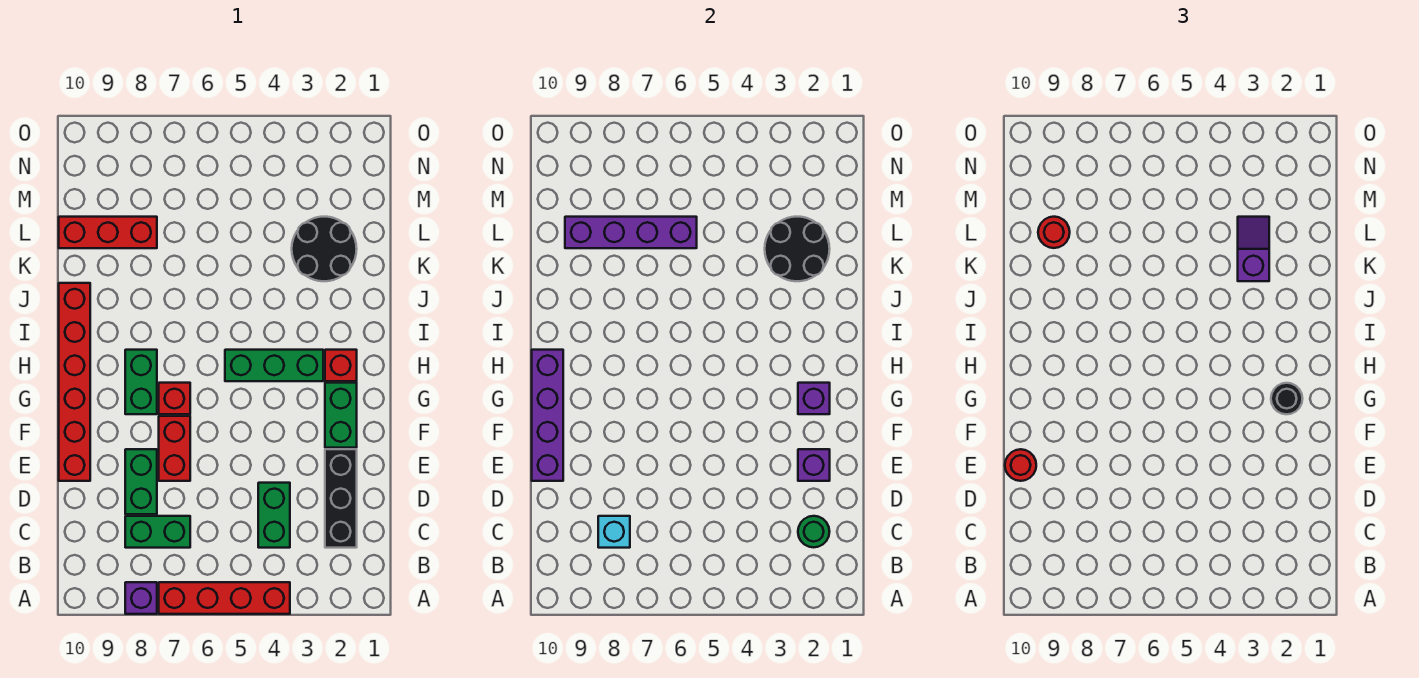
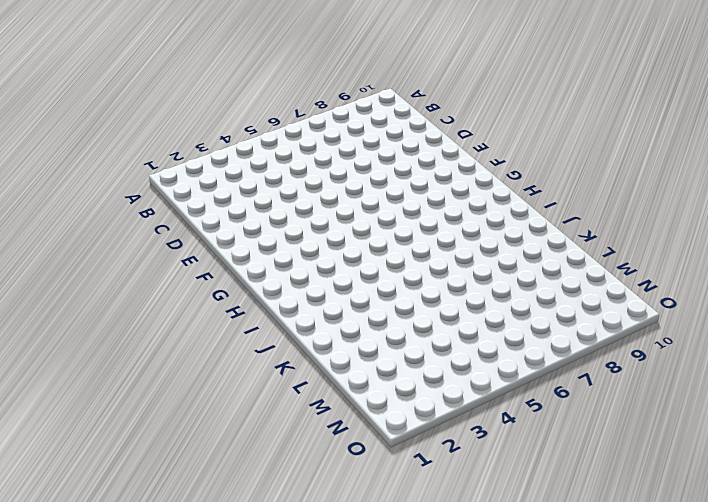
none -> red brick A4:A7 level 1
none -> purple brick A8 level 1
none -> black brick C2:E2 level 1

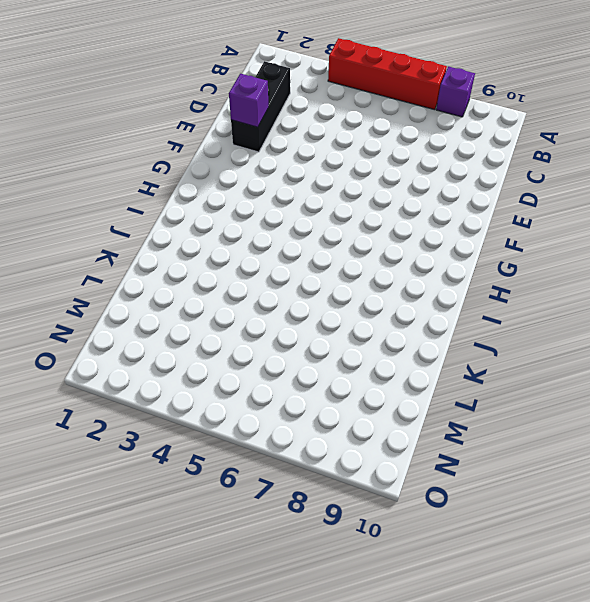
none -> green brick C4:D4 level 1
none -> green brick C7:C8 level 1
none -> green brick D8:E8 level 1

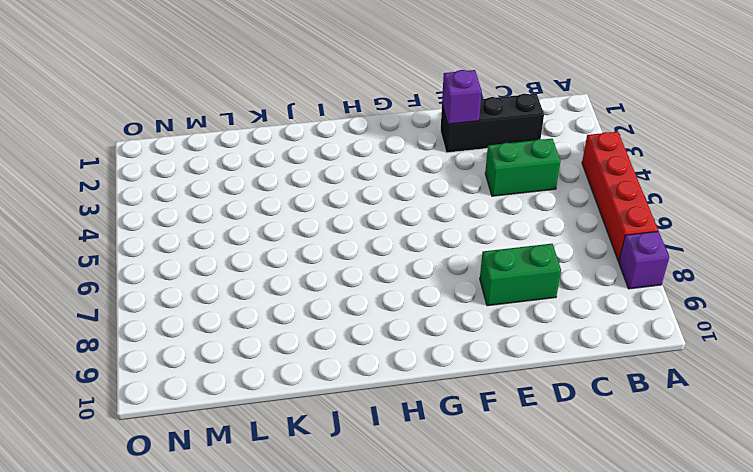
none -> green brick C7:C8 level 1
none -> red brick E7:F7 level 1
none -> red brick E10:J10 level 1

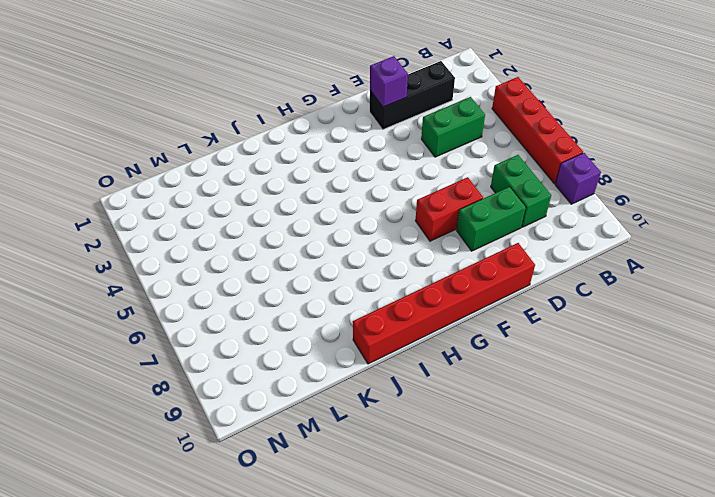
none -> green brick F2:G2 level 1
none -> red brick G7 level 1
none -> green brick G8:H8 level 1

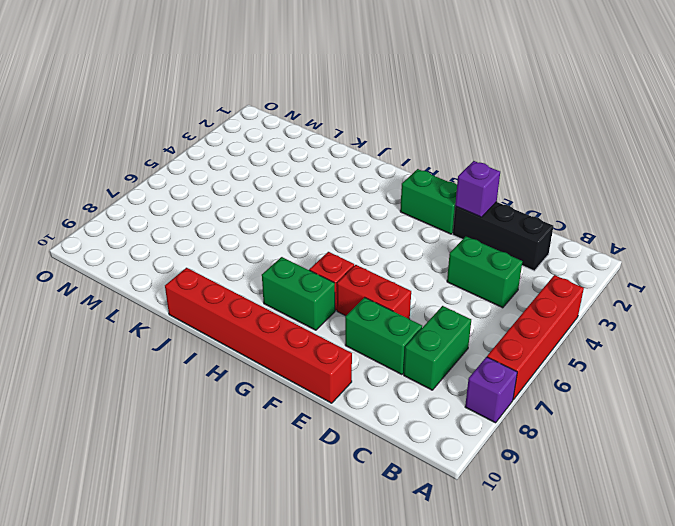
none -> red brick H2 level 1
none -> green brick H3:H5 level 1
none -> black round brick K2:L3 level 1

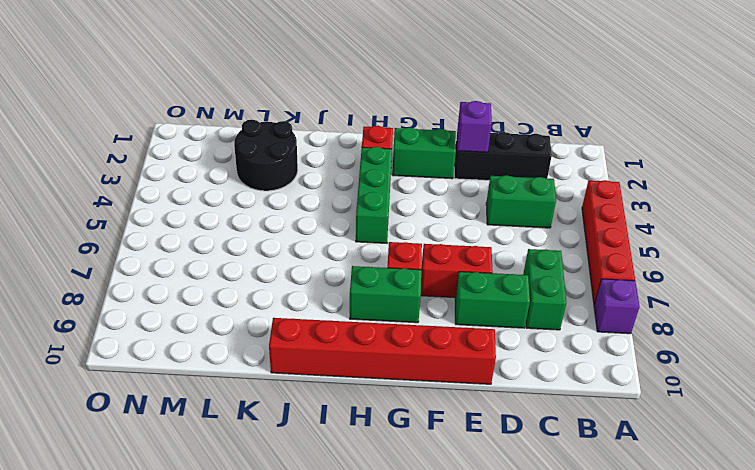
none -> red brick L8:L10 level 1
none -> green round brick C2 level 2
none -> cyan brick C8 level 2

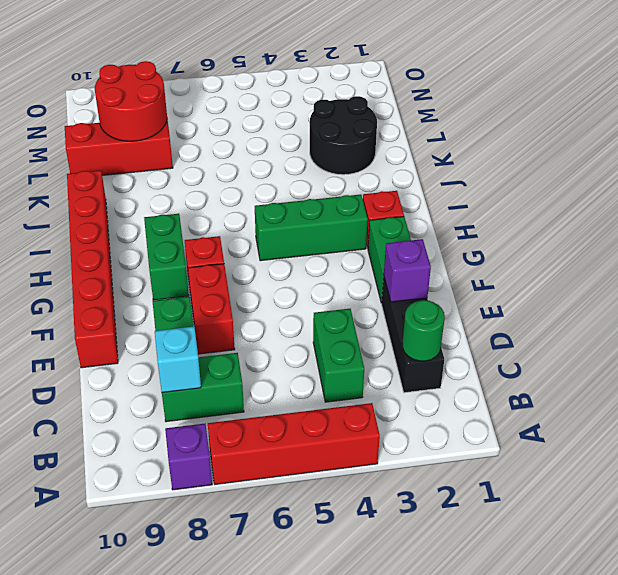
red round brick L8:M9 level 2 -> purple brick L6:L9 level 2
none -> purple brick E10:H10 level 2
none -> purple brick G2 level 2
none -> black round brick K2:L3 level 2

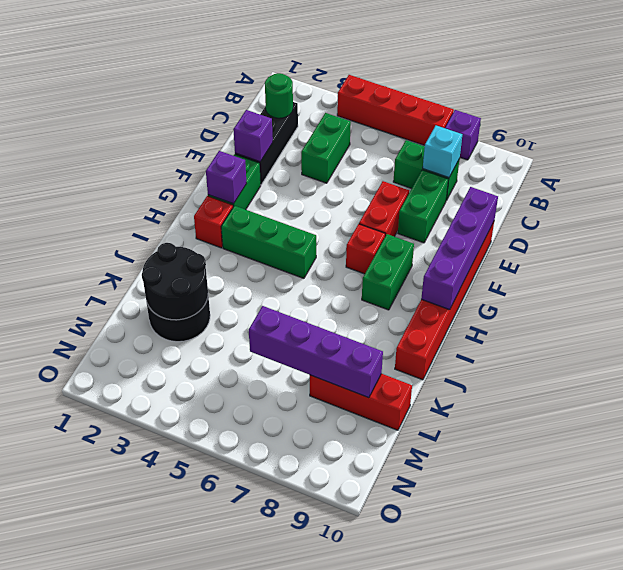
none -> red round brick E10 level 3
none -> black round brick G2 level 3
none -> purple slope K3:L3 level 3 top K

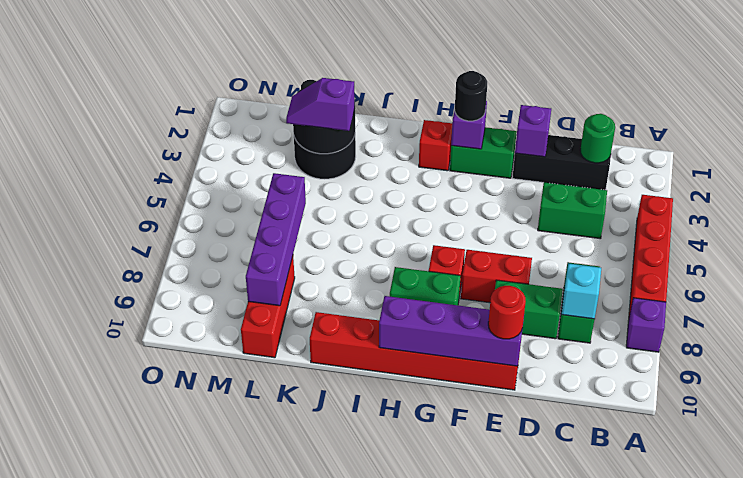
none -> green brick H3:H5 level 1
none -> red round brick L9 level 3

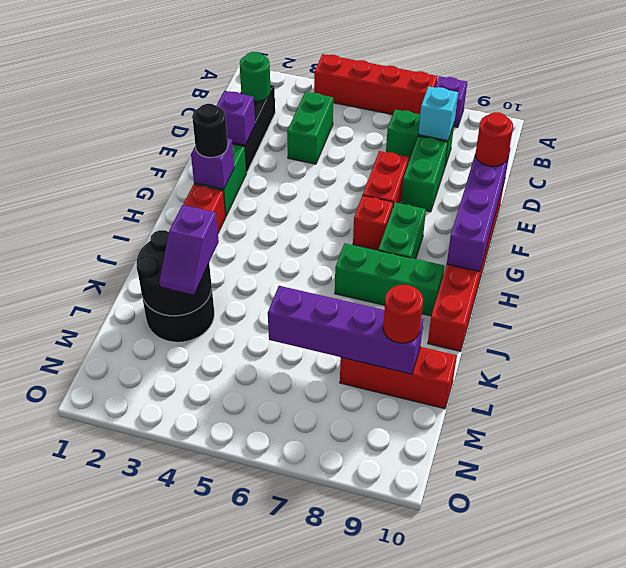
green brick I7:I9 level 1 -> green brick H3:H5 level 1

